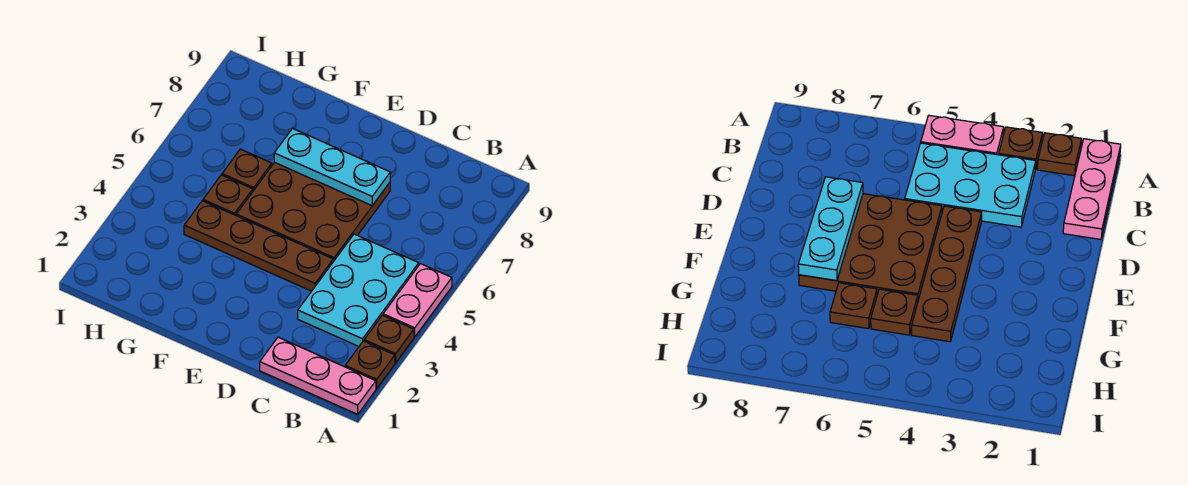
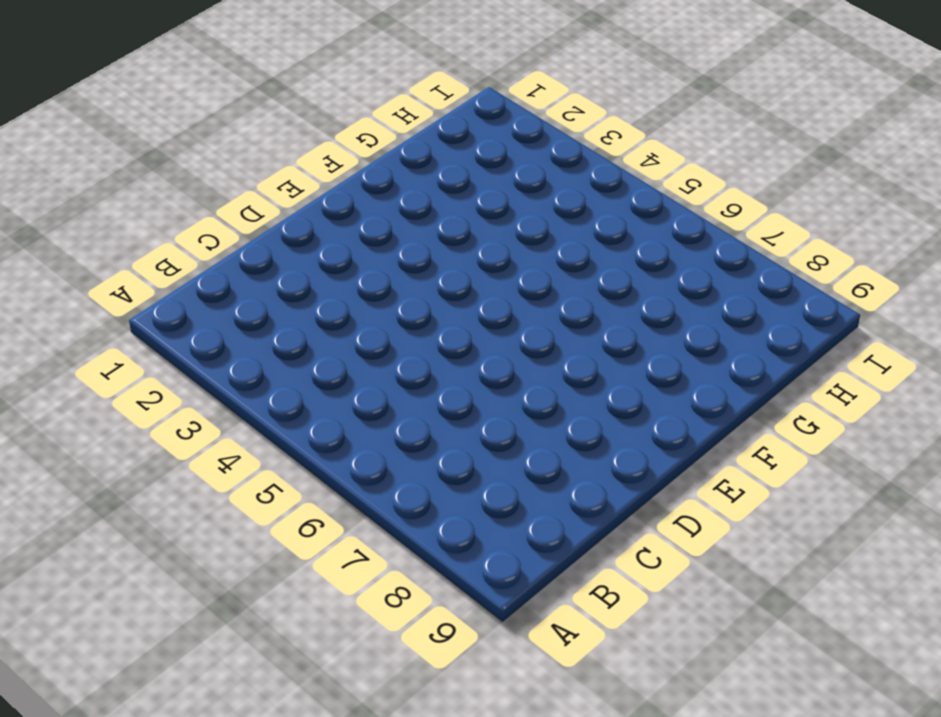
none -> pink plate A1:C1 level 1
none -> brown plate A2 level 1

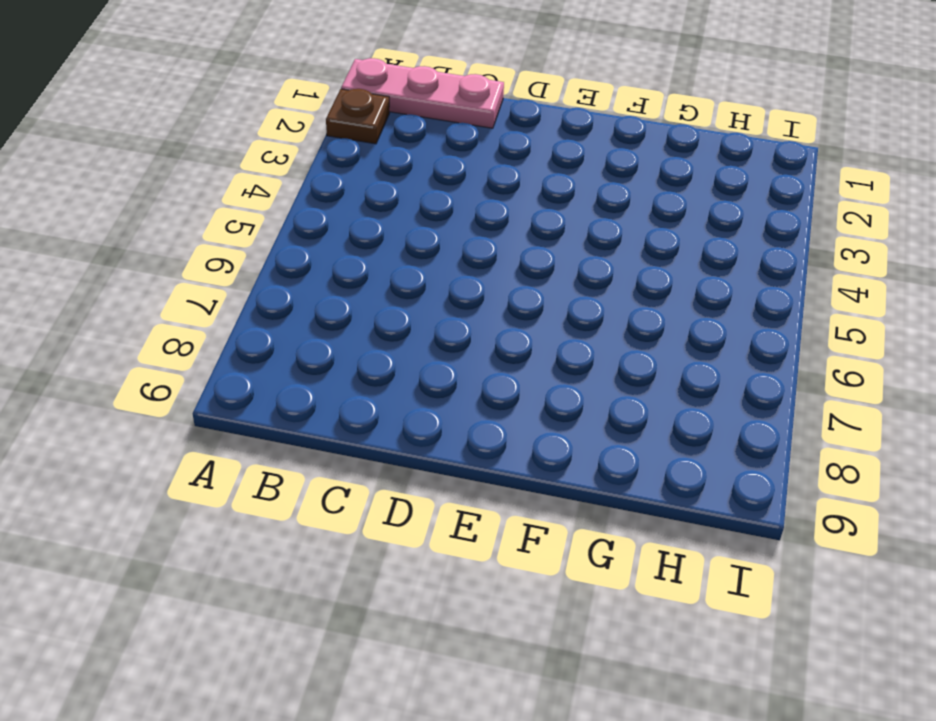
none -> brown plate A3 level 1
none -> pink plate A4:A5 level 1

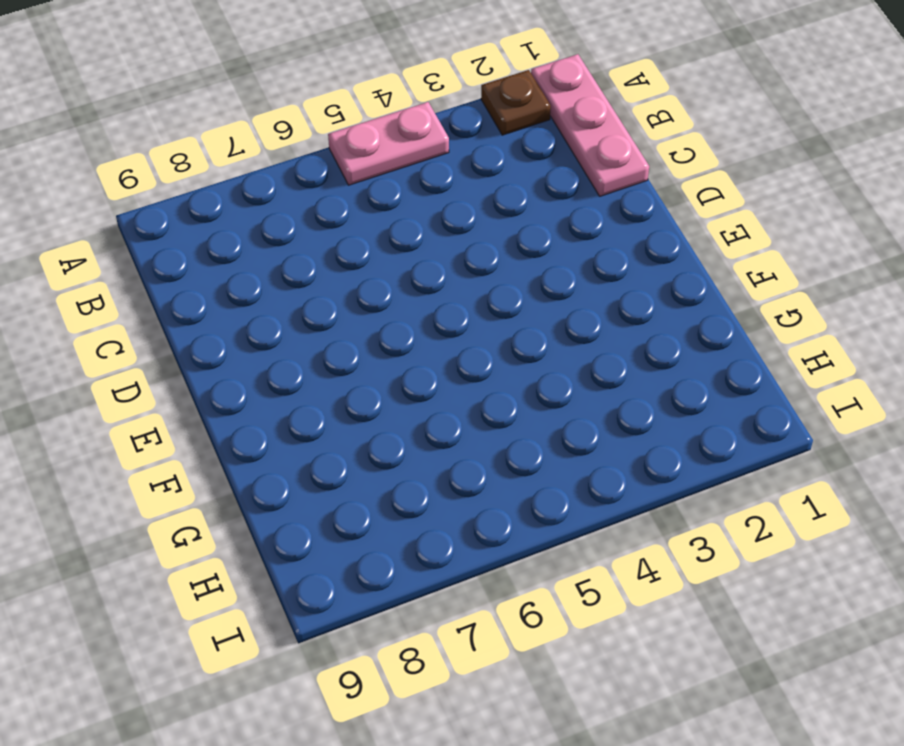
none -> brown plate A3 level 1
none -> cyan plate B3:C5 level 1

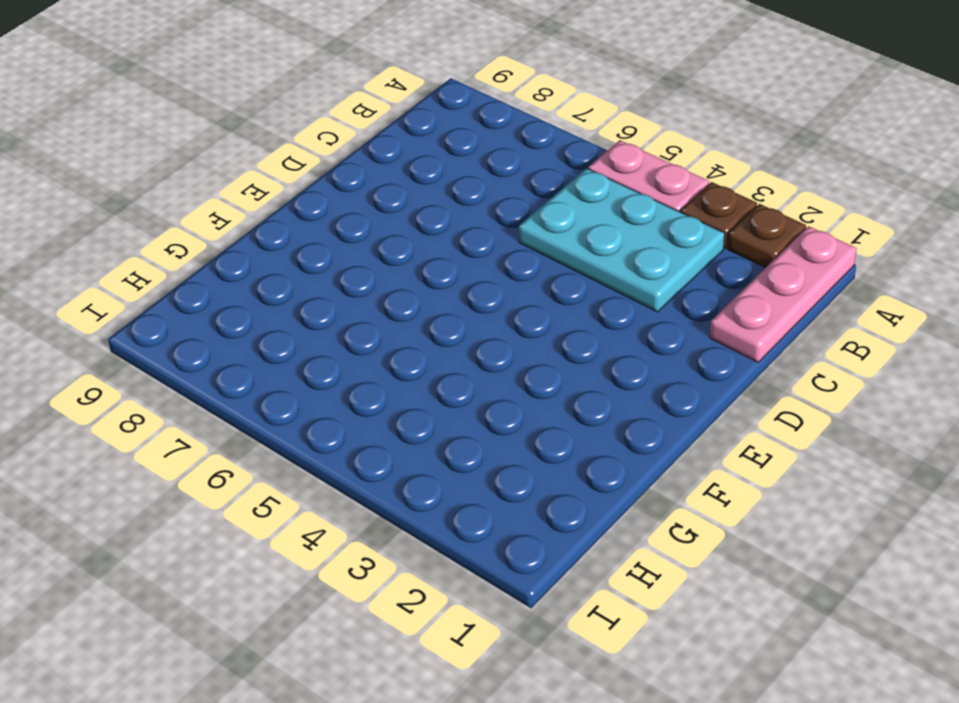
none -> brown plate D4:G4 level 1
none -> brown plate D5:F7 level 1

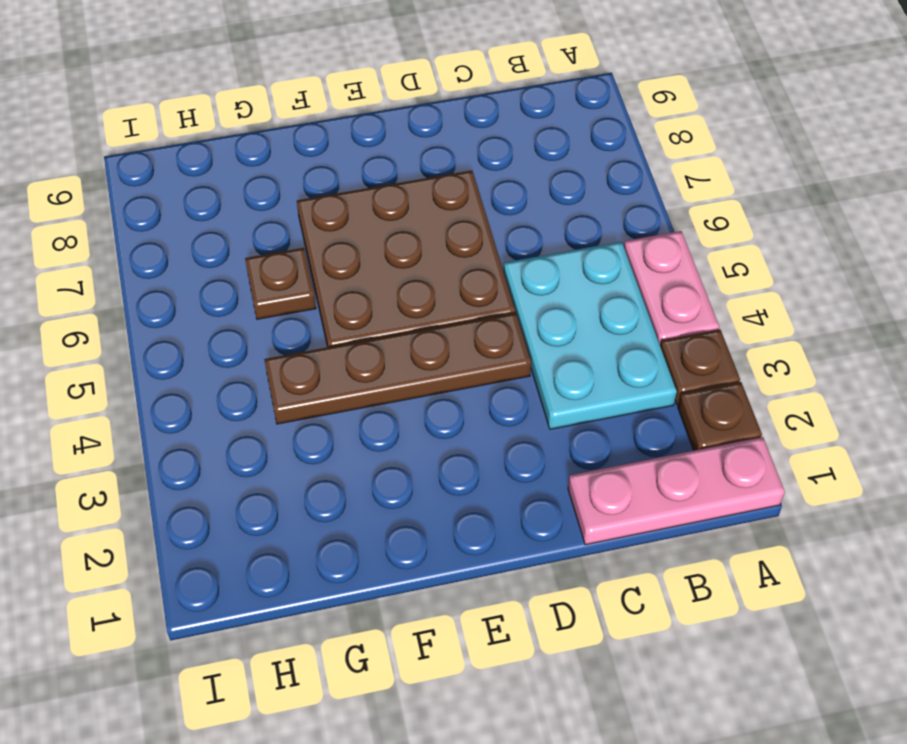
none -> brown plate G5 level 1
none -> cyan plate D7:F7 level 2

